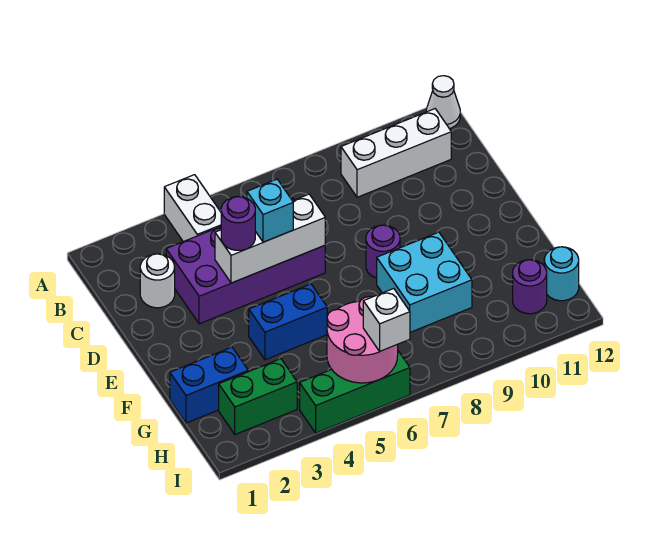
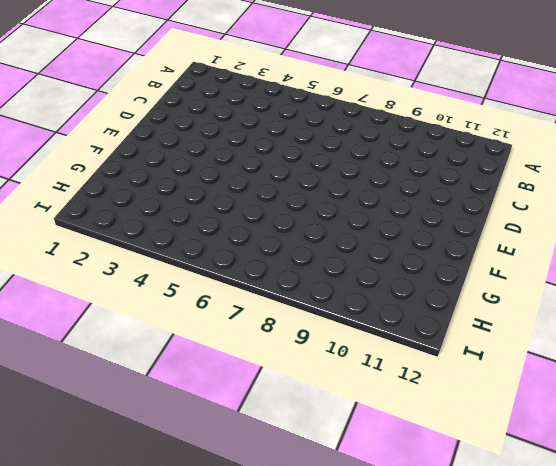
none -> white brick A4:B4 level 1
none -> white cone A12 level 1
none -> white brick B9:B11 level 1

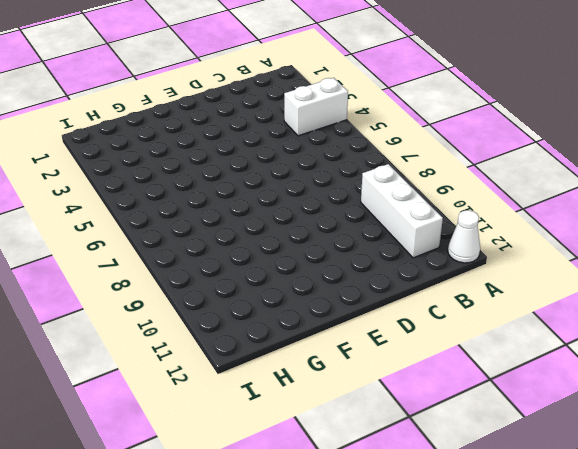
none -> white round brick C2 level 1
none -> purple brick C3:D6 level 1
none -> purple round brick E8 level 1

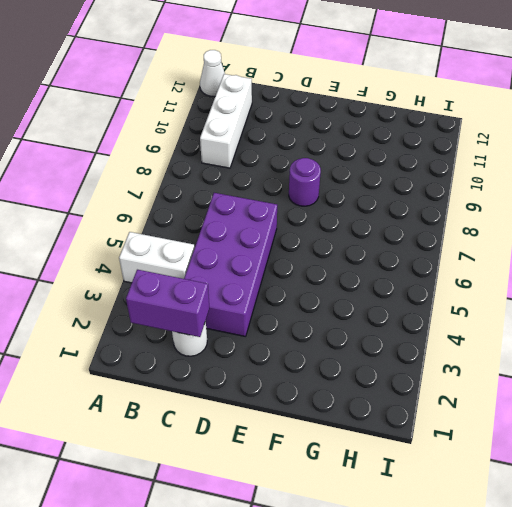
purple brick B2:C2 level 2 -> none
none -> blue brick F4:F5 level 1
none -> cyan brick F8:G9 level 1
none -> blue brick G1:G2 level 1

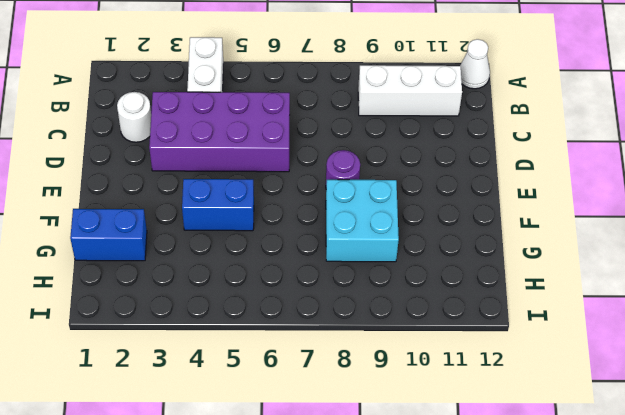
none -> green brick H2:H3 level 1
none -> purple round brick H11 level 1
none -> cyan round brick H12 level 1

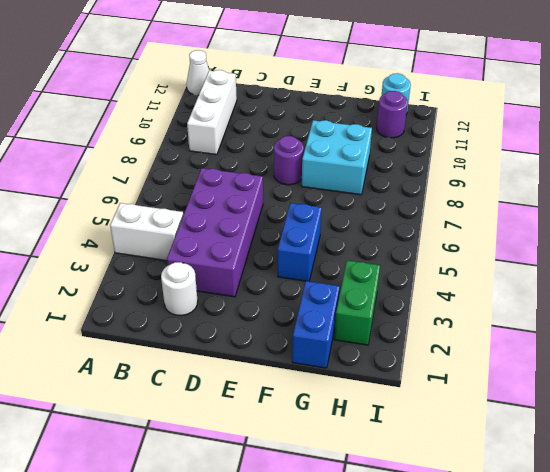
none -> green brick I4:I6 level 1
none -> white brick D4:D6 level 2
none -> pink round brick H5:I6 level 2

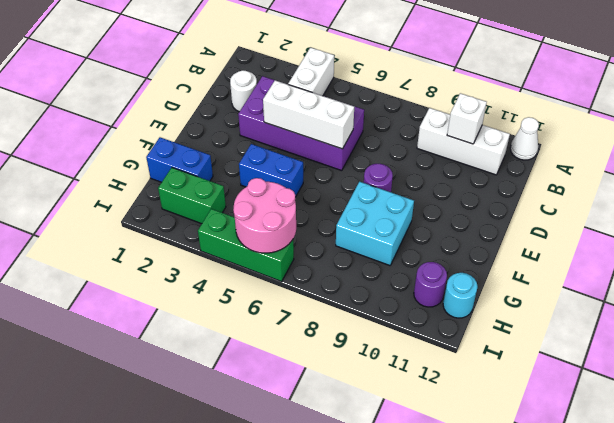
white brick B10 level 2 -> white brick I6 level 3
none -> purple round brick D4 level 3
none -> cyan brick D5 level 3

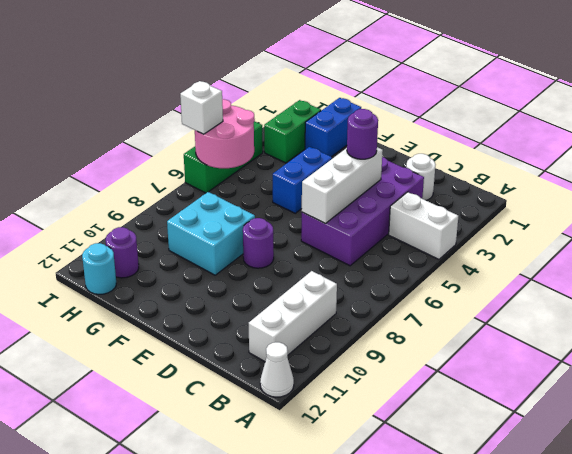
none -> cyan brick D5 level 3

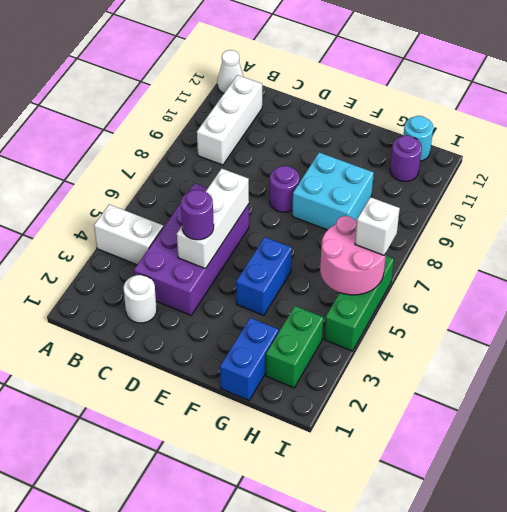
none -> cyan brick D5 level 3

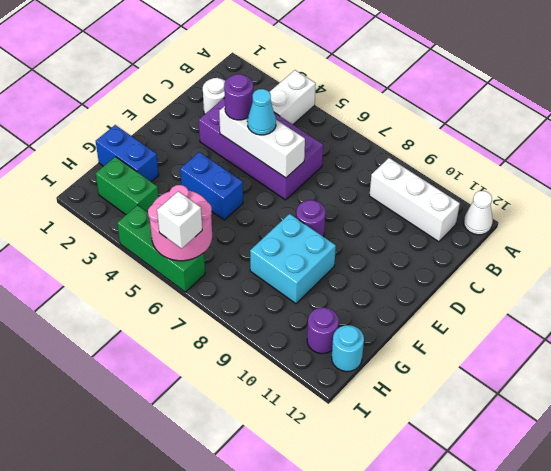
cyan cone D5 level 3 -> cyan brick D5 level 3

